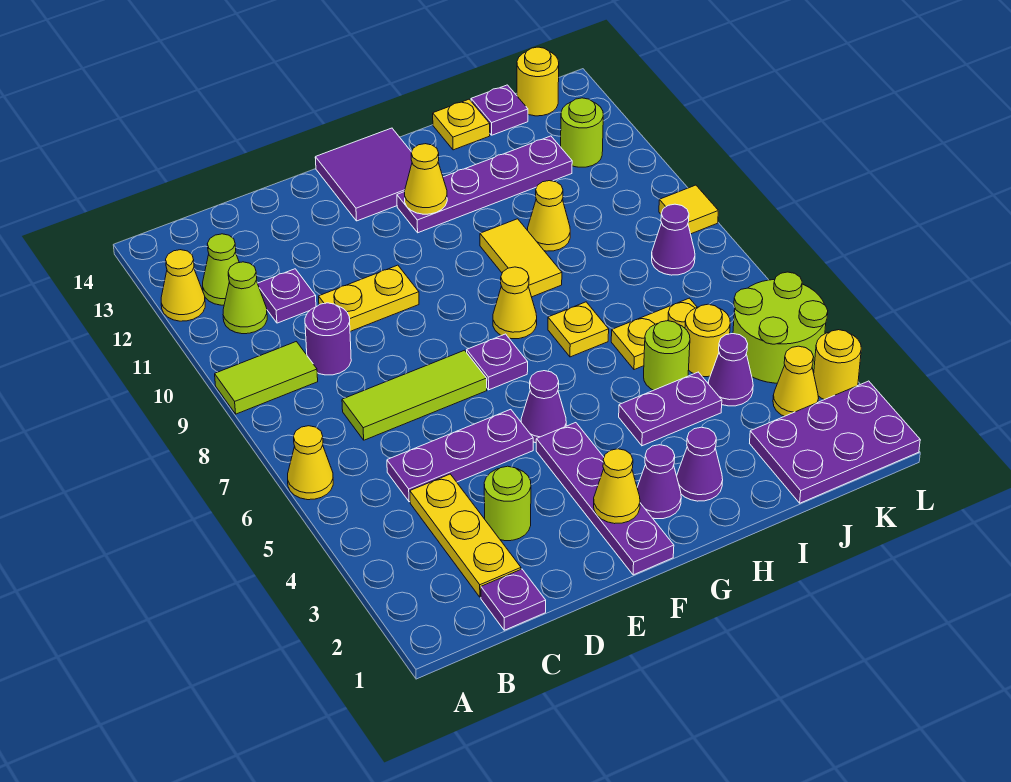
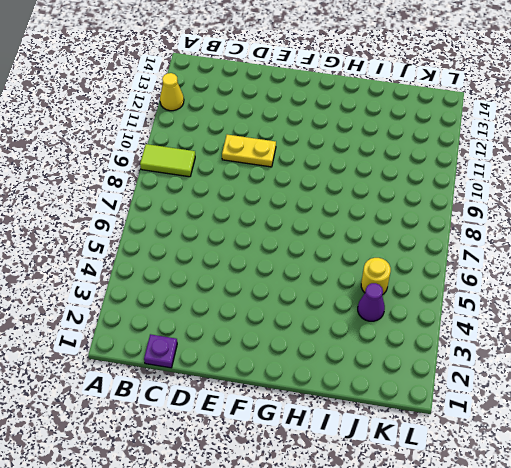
none -> yellow cone A6 level 1
none -> lime cone B11 level 1
none -> lime cone B12 level 1
none -> yellow plate C2:C4 level 1

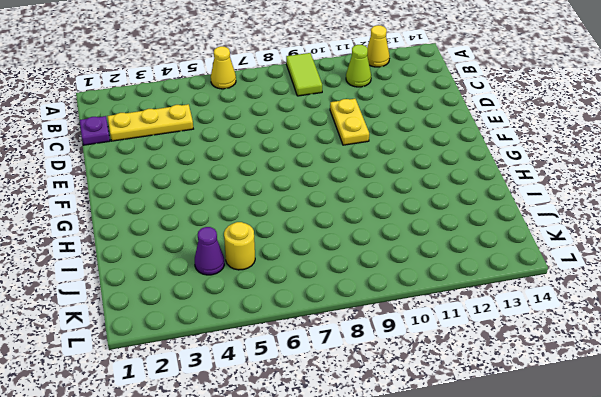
none -> lime cone B12 level 1
none -> purple plate C5:E5 level 1
none -> lime tile C7:E7 level 1
none -> purple round brick C9 level 1

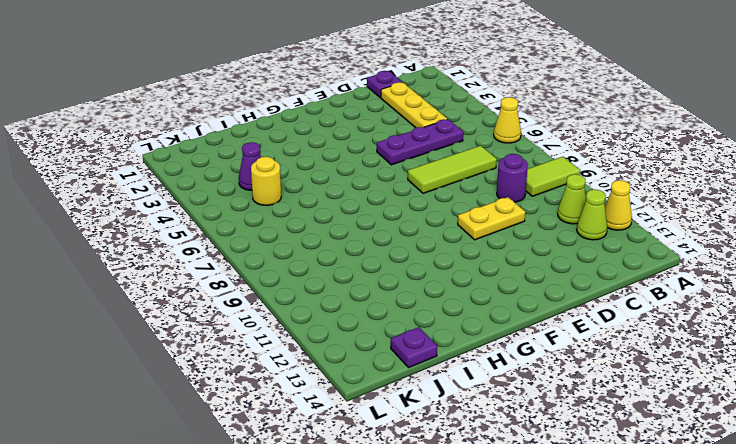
none -> purple plate C11 level 1
none -> lime round brick D3 level 1
none -> purple plate F1:F4 level 1
none -> purple cone F5 level 1

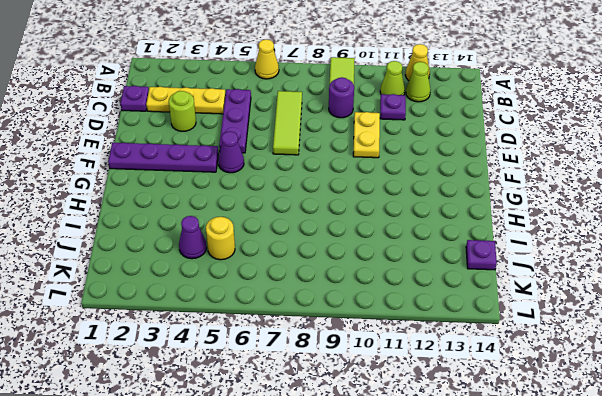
none -> purple plate F7 level 1
none -> purple tile F13:G14 level 1
none -> purple cone G2 level 1
none -> yellow cone G8 level 1

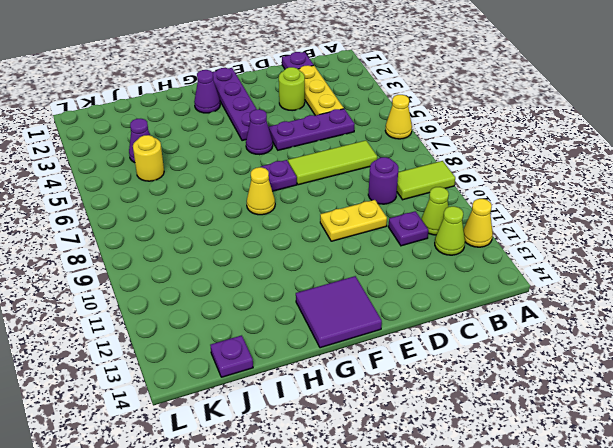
none -> purple plate G12:J12 level 1
none -> purple cone H2 level 1
none -> purple plate H4:I4 level 1
none -> yellow plate H7 level 1

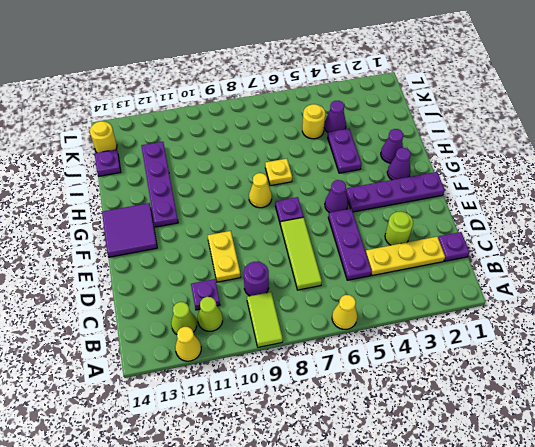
none -> yellow tile H9:H10 level 1
none -> lime round brick I5 level 1
none -> yellow plate I6:J6 level 1
none -> yellow cone I10 level 1

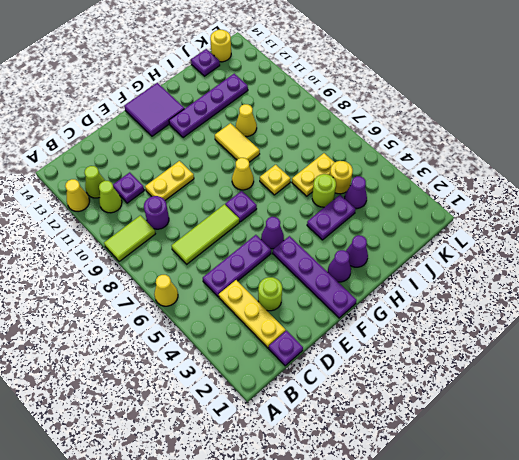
none -> yellow plate I14 level 1
none -> purple plate J1:L2 level 1
none -> yellow cone K3 level 1
none -> lime round brick K4:L5 level 1

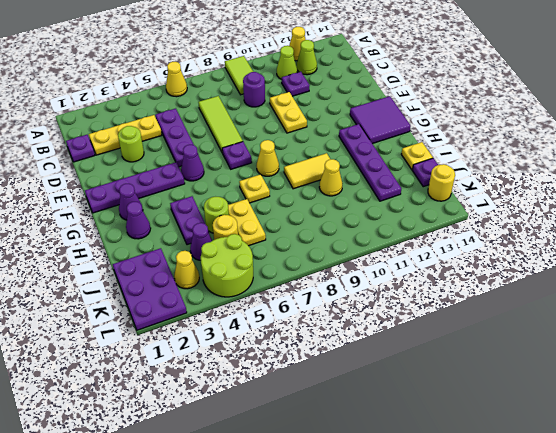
none -> purple cone K8 level 1
none -> lime round brick K12 level 1
none -> yellow round brick L3 level 1
none -> yellow tile L9 level 1

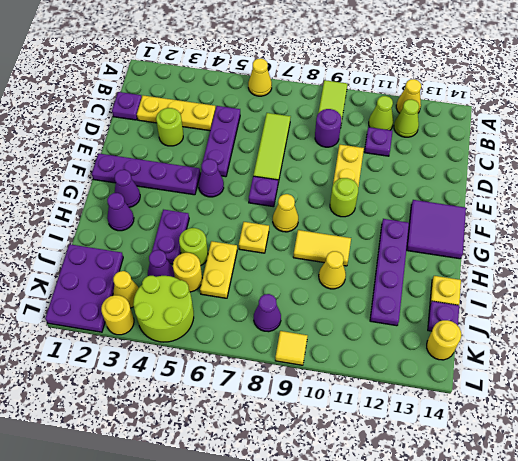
lime round brick F10 level 1 -> lime round brick K12 level 1
none -> yellow cone F2 level 2
none -> yellow cone G12 level 2

